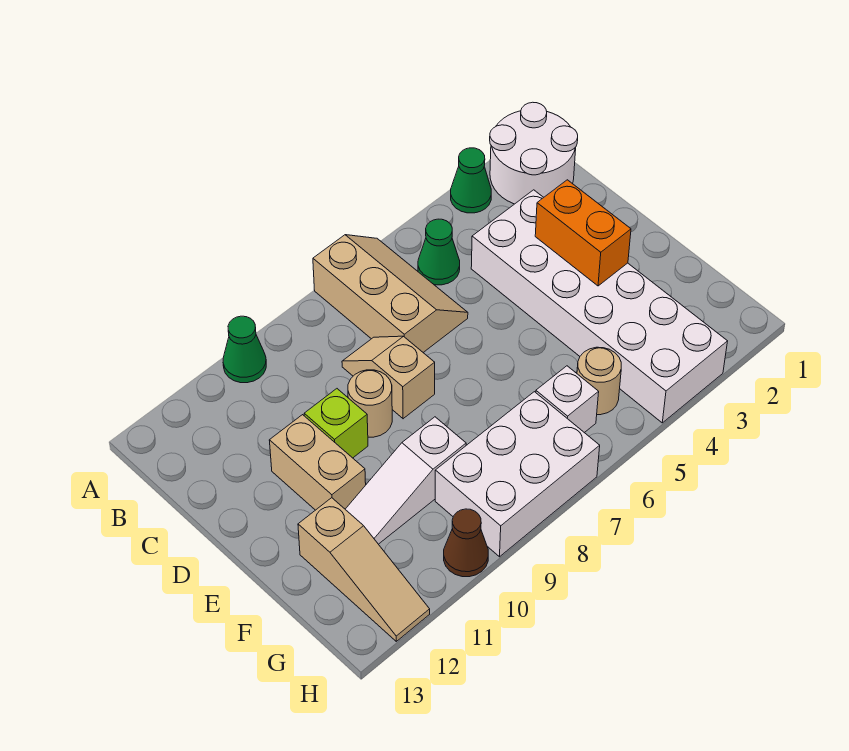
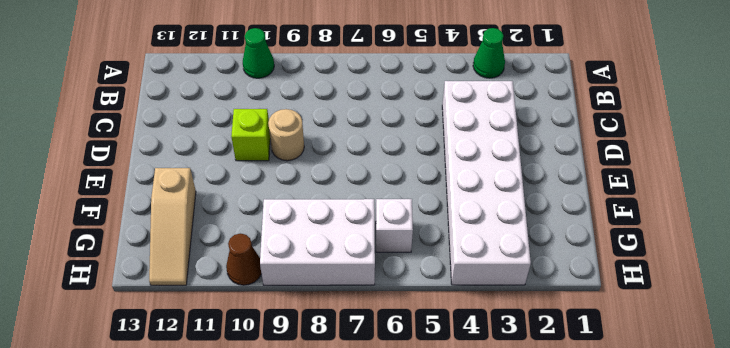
none -> white round brick A1:B2 level 1
none -> tan slope A6:C7 level 1 top 7
none -> green cone B5 level 1

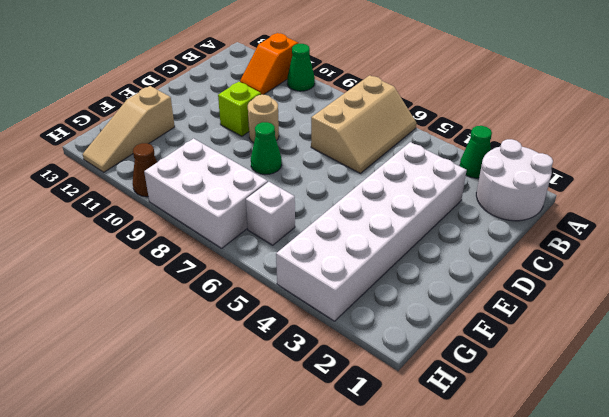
orange slope A11:B11 level 1 top A -> none
green cone E8 level 1 -> green cone B5 level 1
none -> tan slope C8:D8 level 1 top D
none -> tan brick D11:E11 level 1
none -> white slope F9:F11 level 1 top 9

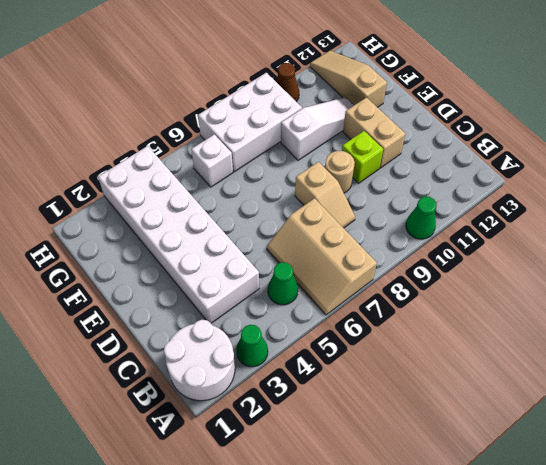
none -> tan round brick G5 level 1
none -> orange brick D3:E3 level 2

